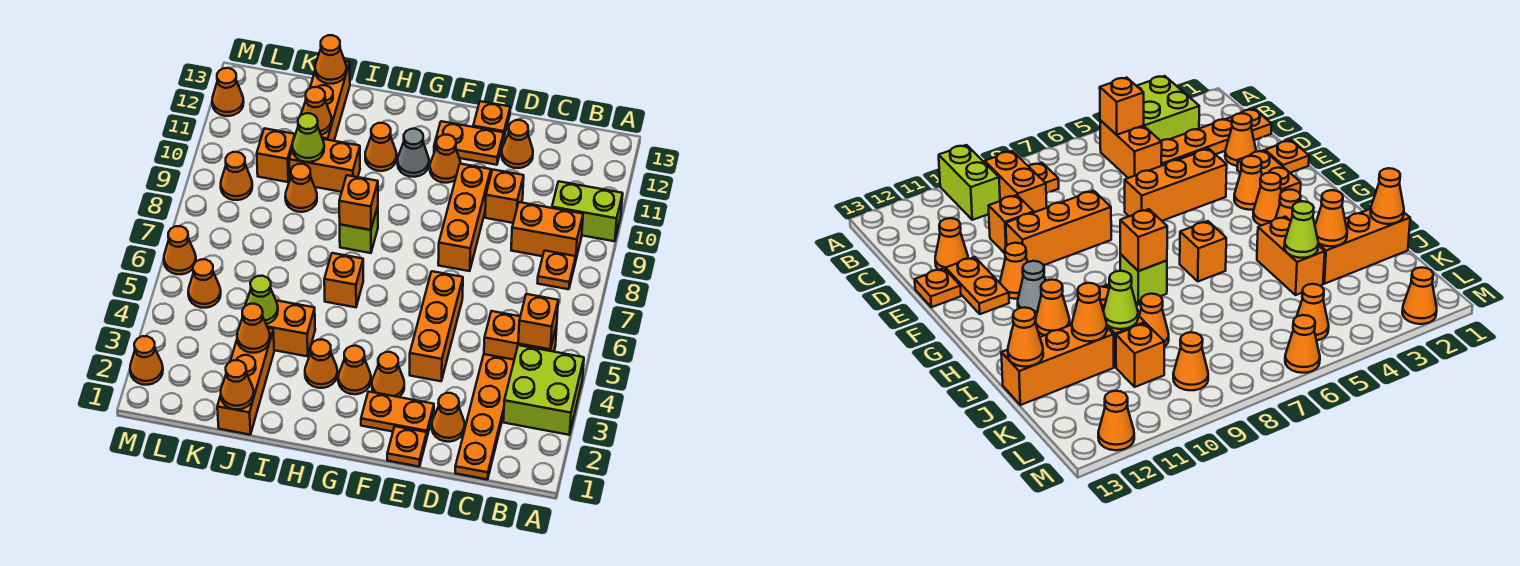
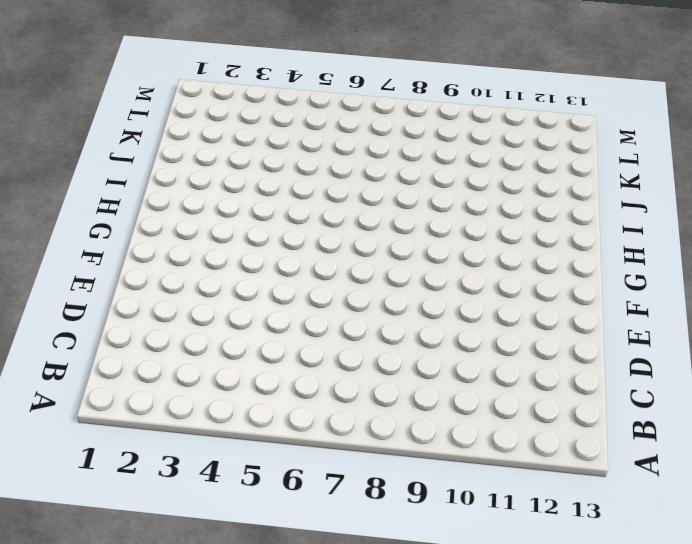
none -> lime brick A3:B4 level 1
none -> lime brick A10:B10 level 1
none -> orange brick B5:C5 level 1
none -> orange plate B8 level 1

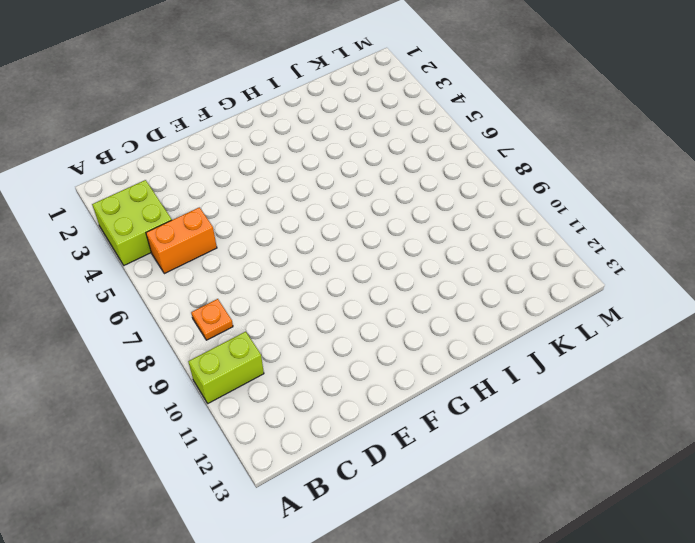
none -> orange brick B9:C9 level 1
none -> orange plate C1:C4 level 1
none -> orange cone D2 level 1
none -> orange brick D10 level 1

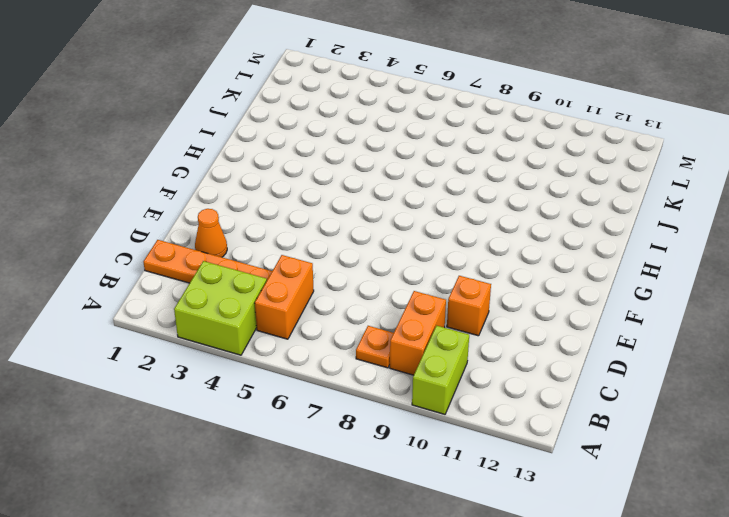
none -> orange cone D12 level 1
none -> orange plate E1 level 1
none -> orange plate E2:F2 level 1
none -> orange brick E4:E6 level 1

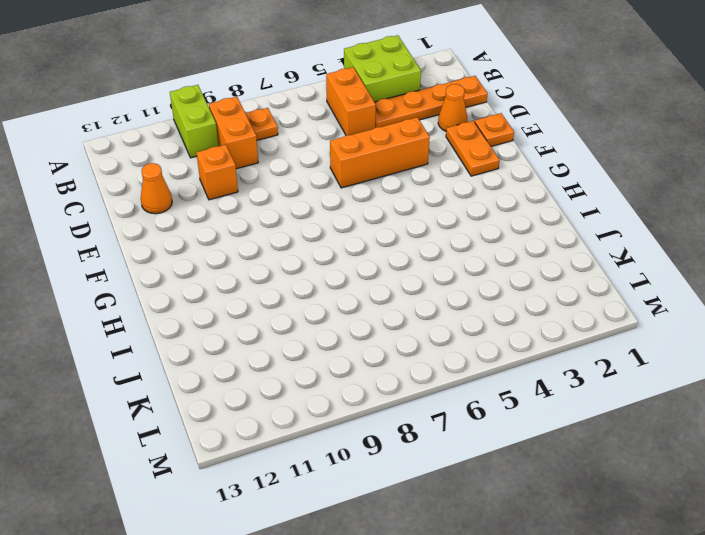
none -> orange brick E8:E10 level 1
none -> orange plate E12:F12 level 1
none -> orange plate E13 level 1
none -> orange cone F3 level 1

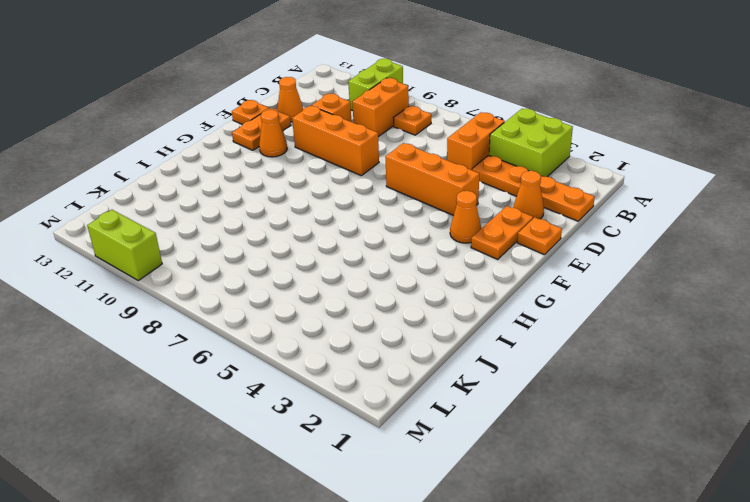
lime brick M10:M11 level 1 -> none
none -> orange cone G3 level 1
none -> grey cone G11 level 1
none -> orange cone H3 level 1
none -> orange brick H6 level 1

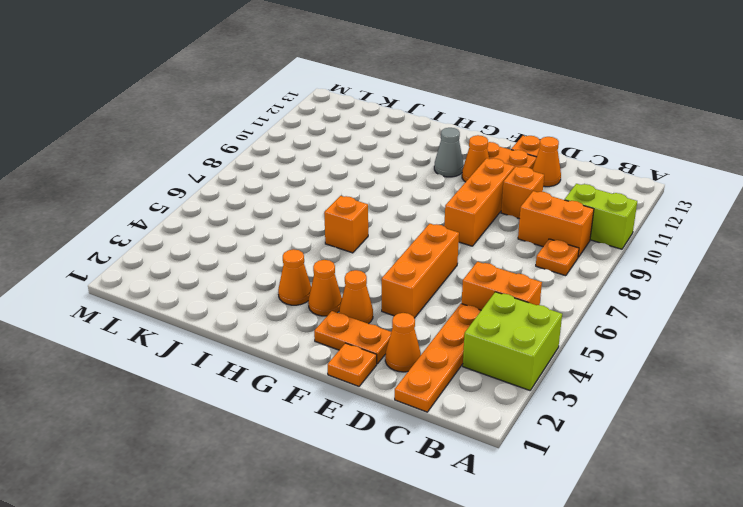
none -> lime brick H8 level 1
none -> orange cone H11 level 1
none -> orange brick I4:J4 level 1
none -> orange brick I10:J10 level 1

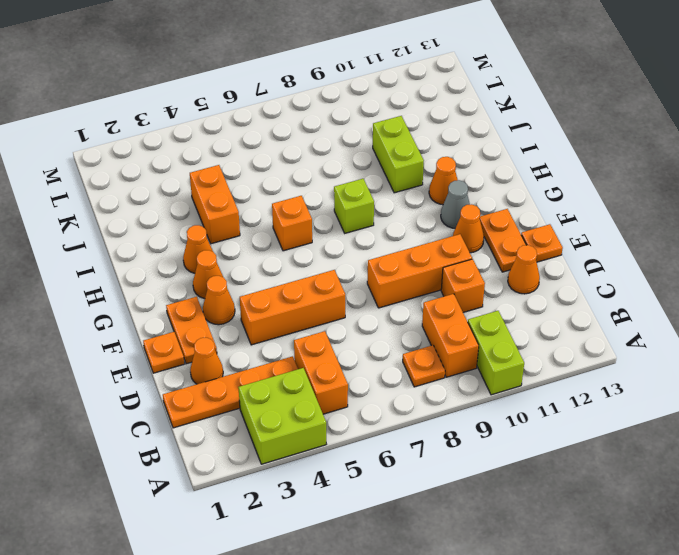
lime brick I10:J10 level 1 -> orange brick I10:J10 level 1
none -> orange brick J1:J3 level 1
none -> orange cone J9 level 1
none -> orange brick J11:J13 level 1
none -> orange brick K10 level 1

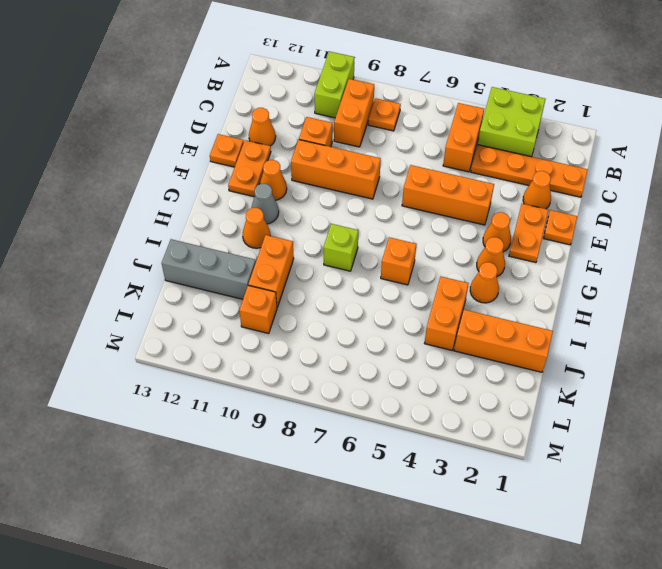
grey brick J11:J13 level 1 -> orange brick J11:J13 level 1
none -> orange cone J9 level 1
none -> orange cone L5 level 1
none -> orange cone L9 level 1
none -> orange cone M2 level 1

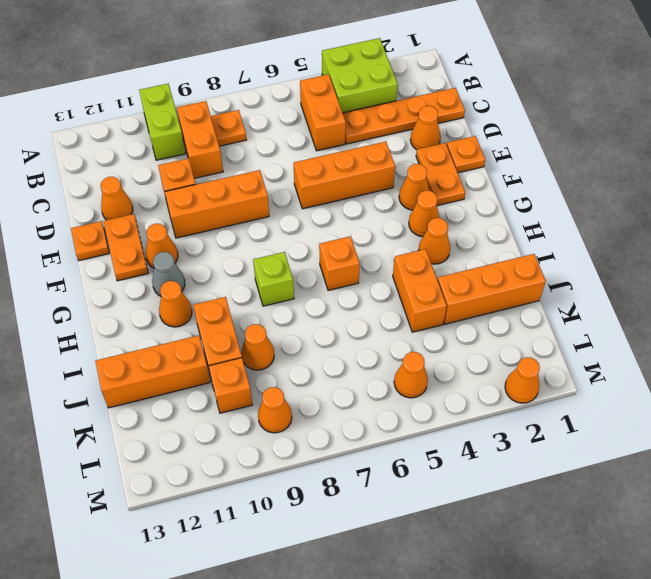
none -> orange cone M6 level 1
none -> orange cone M12 level 1
none -> orange brick B5 level 2
none -> orange brick H8 level 2

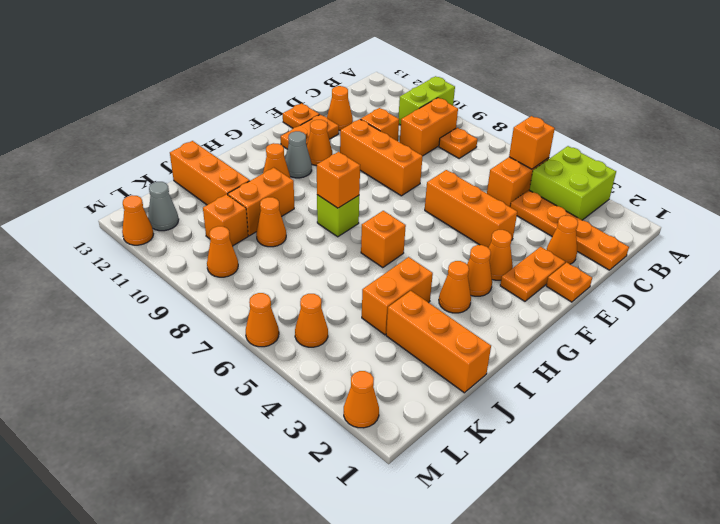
grey cone L12 level 1 -> none
none -> orange cone J1 level 2
none -> orange cone J3 level 2
none -> lime cone J4 level 2
none -> lime cone J10 level 2

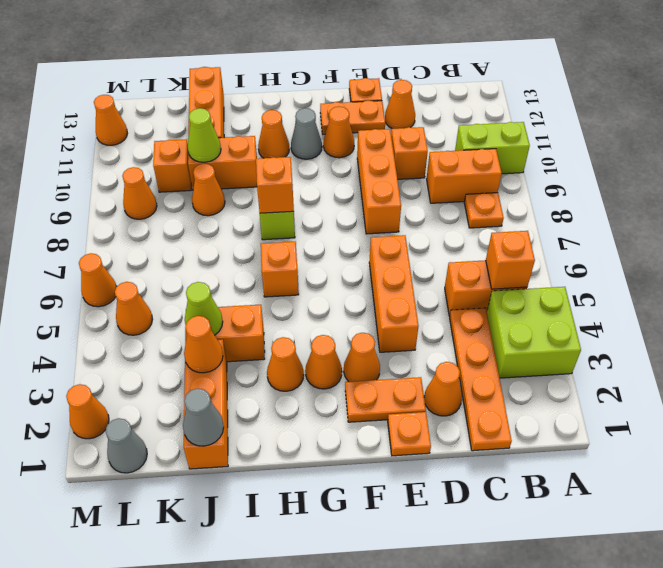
grey cone J1 level 2 -> orange cone J1 level 2
grey cone L1 level 1 -> none
none -> orange cone J11 level 2
none -> orange cone J13 level 2

